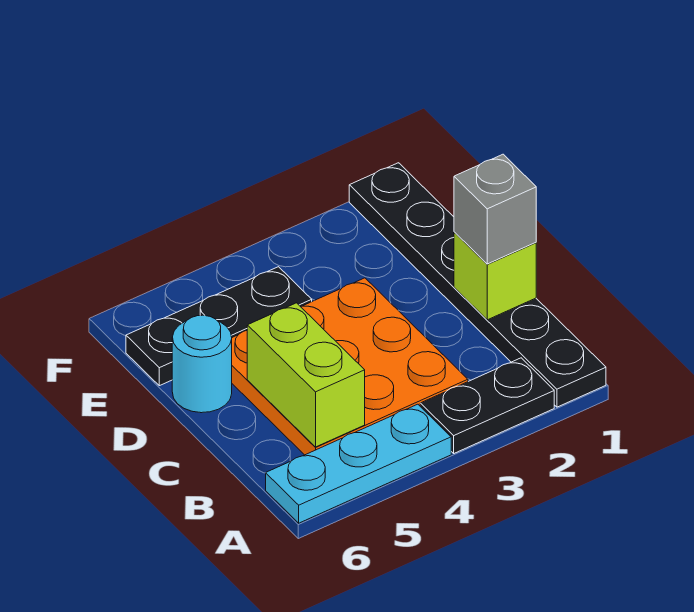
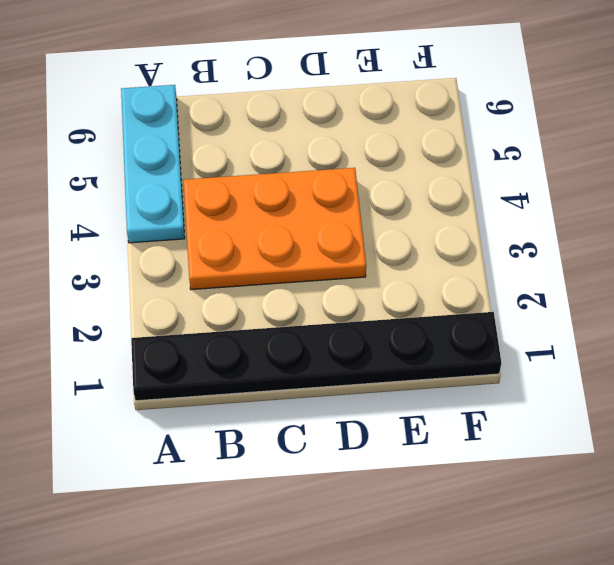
orange plate B3:D4 level 1 -> orange plate B3:D5 level 1
none -> black plate A2:A3 level 1
none -> cyan round brick D6 level 1

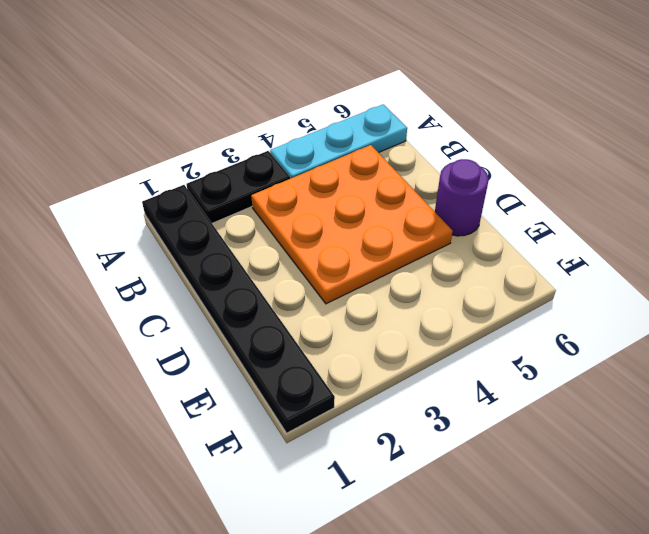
purple round brick D6 level 1 -> cyan round brick D6 level 1
none -> black plate E4:E6 level 1
none -> lime brick B5:C5 level 2

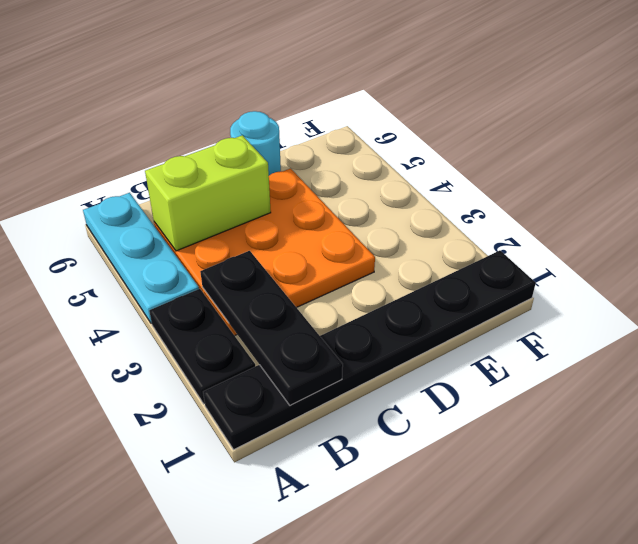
black plate B1:B3 level 2 -> black plate E4:E6 level 1
none -> lime brick C1 level 2
none -> grey brick C1 level 3

